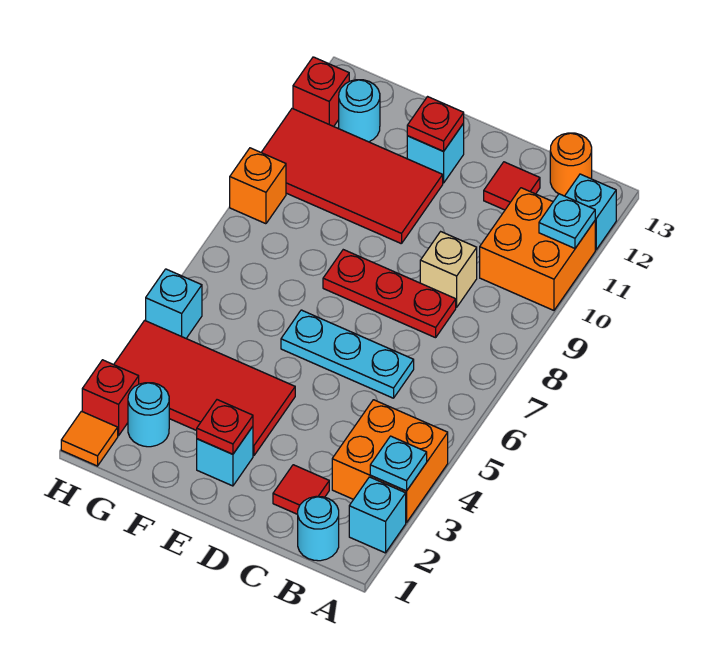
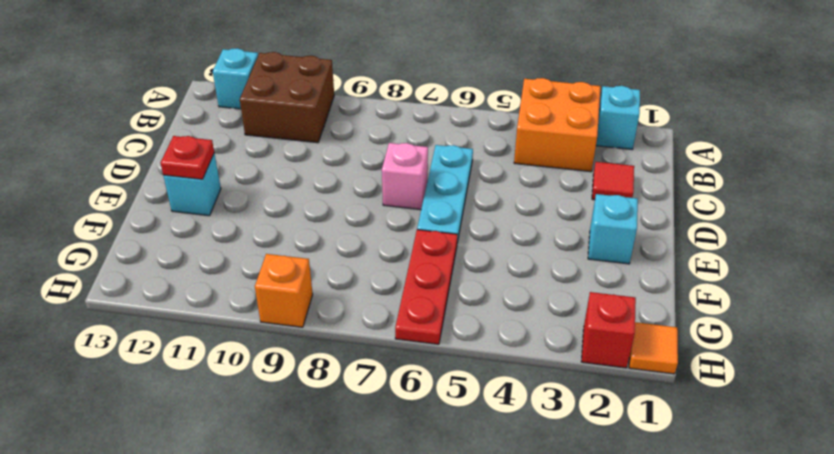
brown brick A10:B11 level 1 -> orange brick A10:B11 level 1
pink brick D7 level 1 -> none
red plate F6:H6 level 1 -> red plate C8:E8 level 1
none -> cyan round brick B1 level 1
none -> orange round brick B13 level 1
none -> tan brick C9 level 1

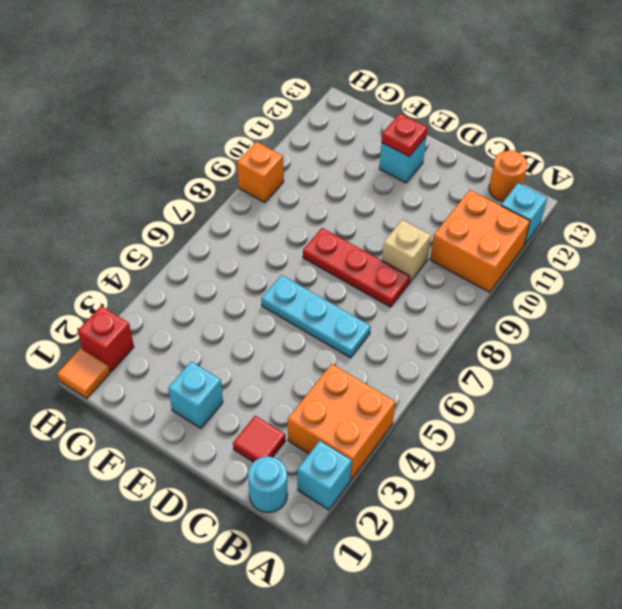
none -> red tile C12 level 1
none -> red tile E3:H4 level 1
none -> red tile E10:H11 level 1

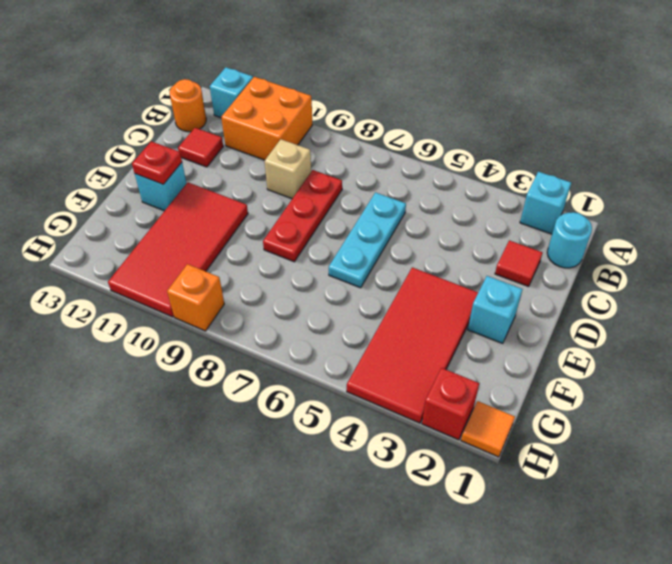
none -> orange brick A3:B4 level 1
none -> cyan round brick G2 level 1
none -> cyan round brick G12 level 1

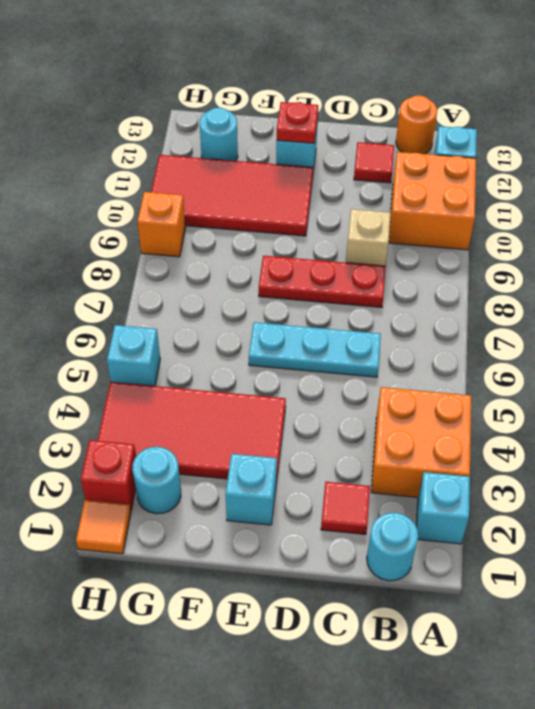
none -> red brick H12 level 1
none -> cyan plate A3 level 2
none -> cyan plate A11 level 2

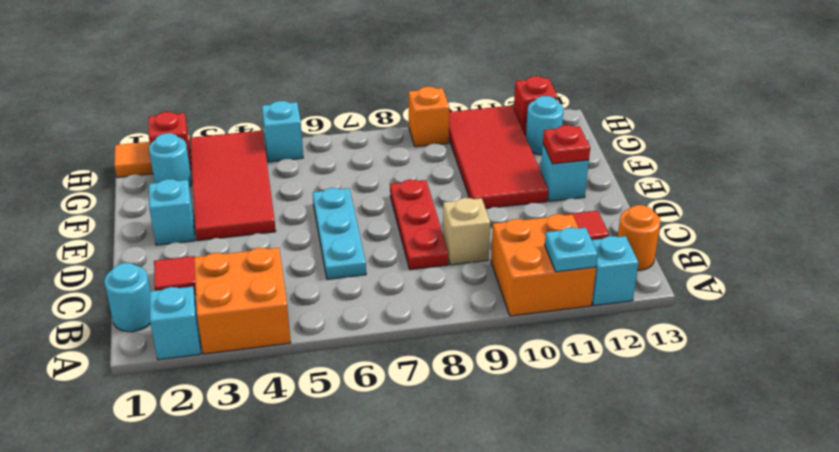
none -> cyan plate A3 level 2
none -> red plate E2 level 2

